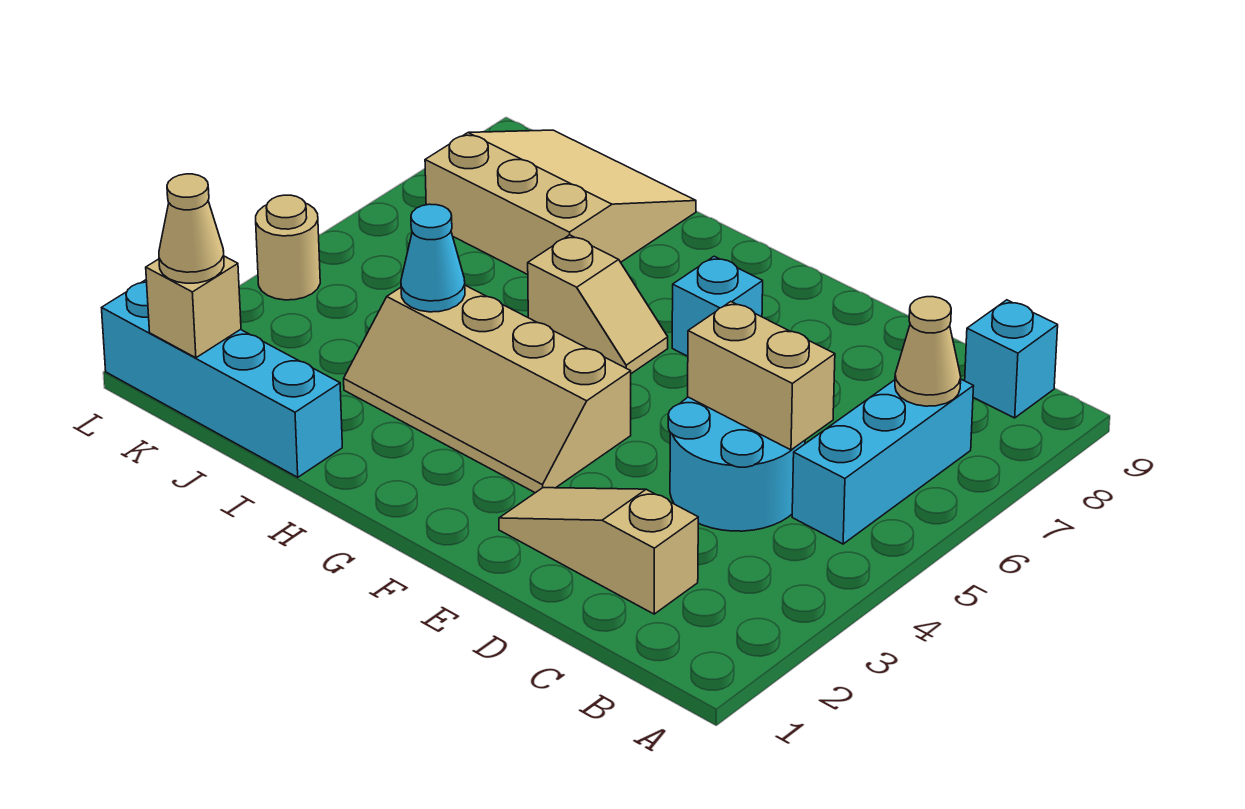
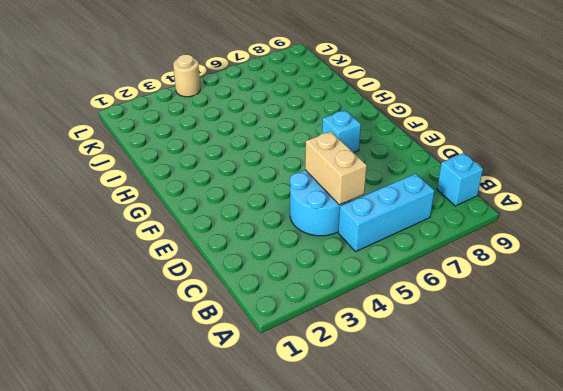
none -> tan slope C2:E2 level 1 top C
none -> tan slope F3:I4 level 1 top 4
none -> tan slope G6:H6 level 1 top H

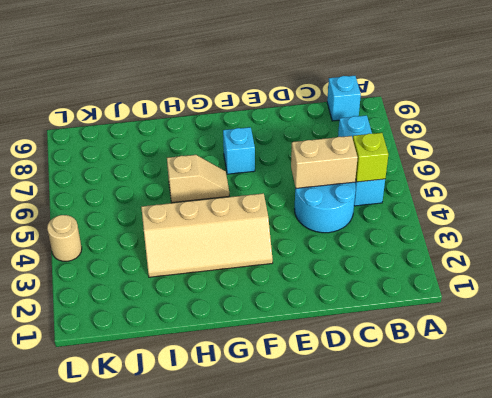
lime brick B5 level 2 -> none
none -> tan slope C2:E2 level 1 top C
none -> cyan brick I1:L1 level 1
none -> tan slope I7:K9 level 1 top 7

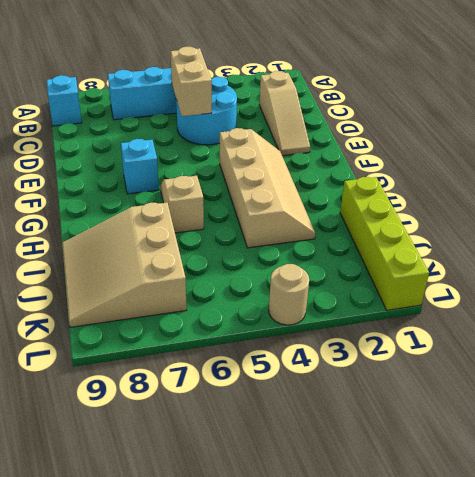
lime brick I1:L1 level 1 -> cyan brick I1:L1 level 1
none -> tan cone B7 level 2
none -> cyan cone I4 level 2
none -> tan brick K1 level 2

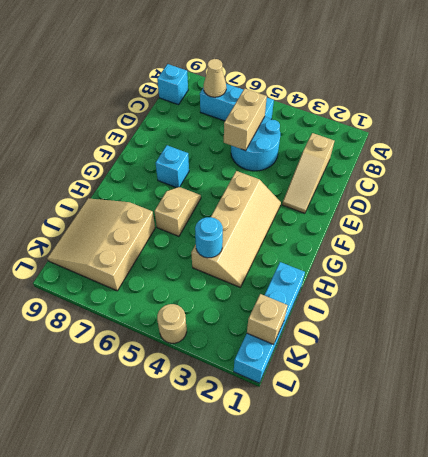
cyan round brick I4 level 2 -> cyan cone I4 level 2
none -> tan cone K1 level 3

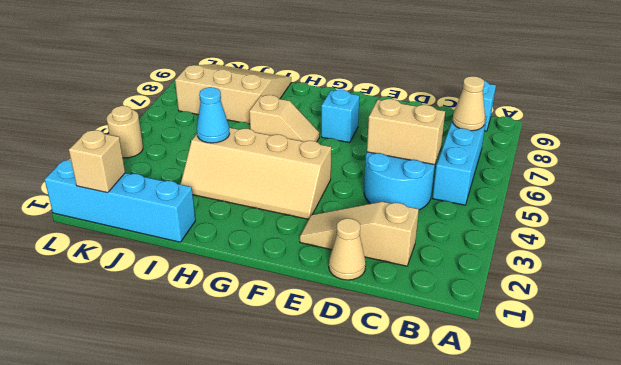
tan cone D1 level 1 -> tan cone K1 level 3

